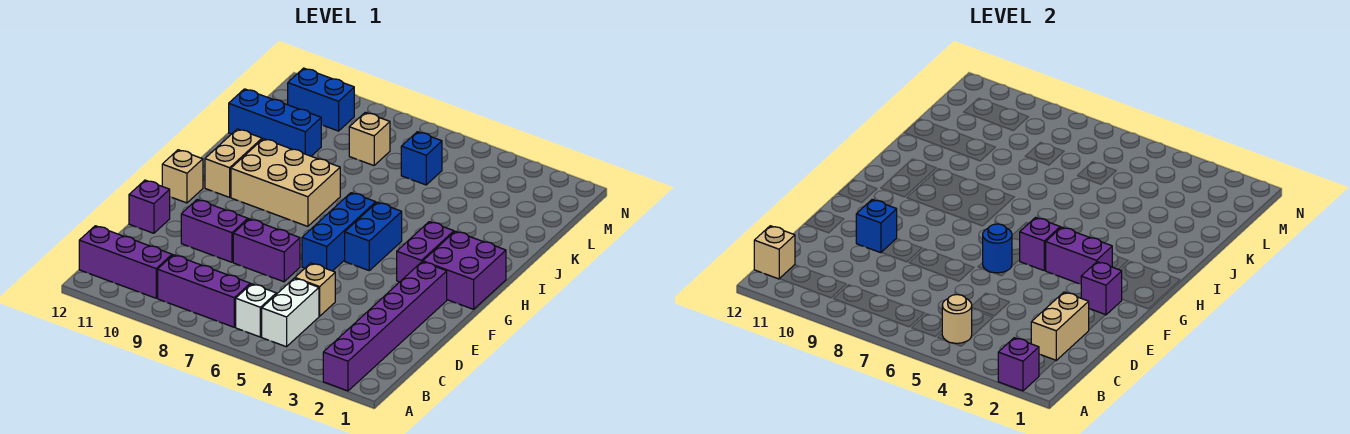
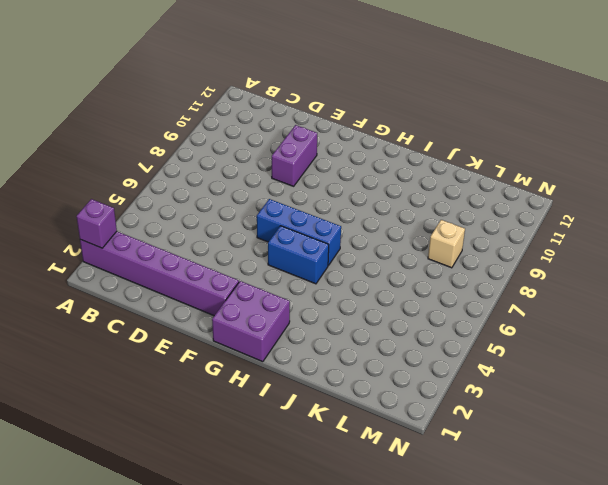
none -> white brick B5:C5 level 1
none -> white brick B6 level 1
none -> purple brick B7:B9 level 1

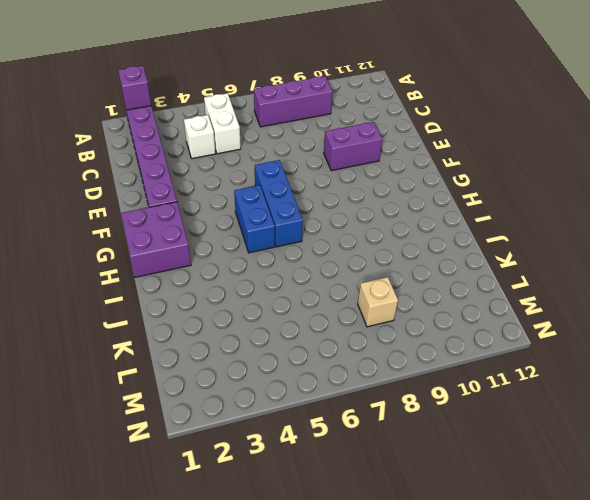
white brick C4 level 1 -> white brick B6 level 1
none -> purple brick B10:B12 level 1
none -> tan brick D5 level 1
none -> purple brick E7:E8 level 1

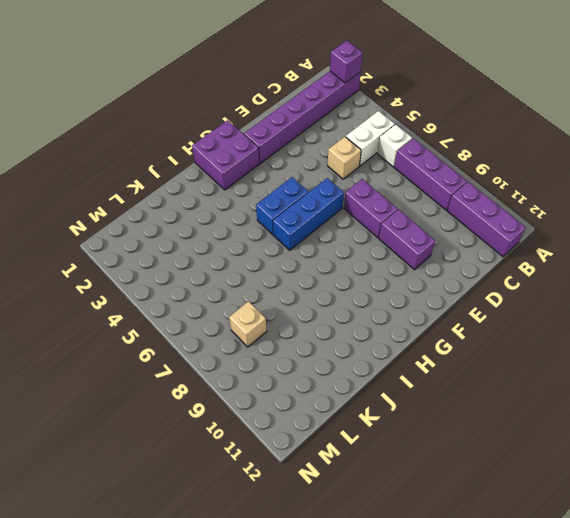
none -> purple brick E12 level 1
none -> purple brick G3:H3 level 1
none -> tan brick G12 level 1

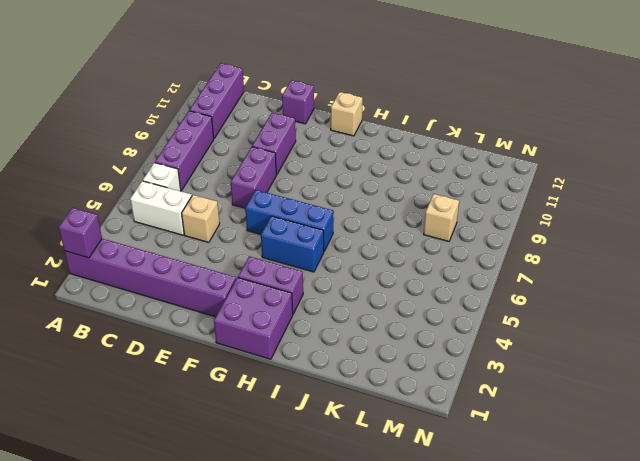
none -> tan brick H8:I10 level 1
none -> tan brick H11:I11 level 1
none -> blue brick K10:K12 level 1

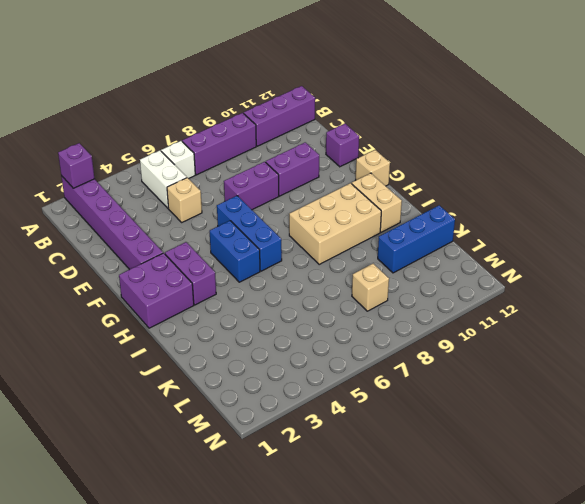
none -> blue brick L6 level 1
none -> blue brick M10:M11 level 1
none -> tan round brick B5 level 2

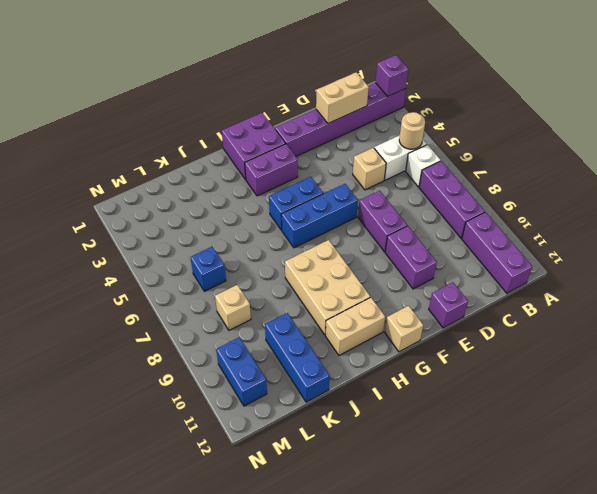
none -> tan brick B12 level 2
none -> blue brick E10 level 2
none -> purple brick F2 level 2

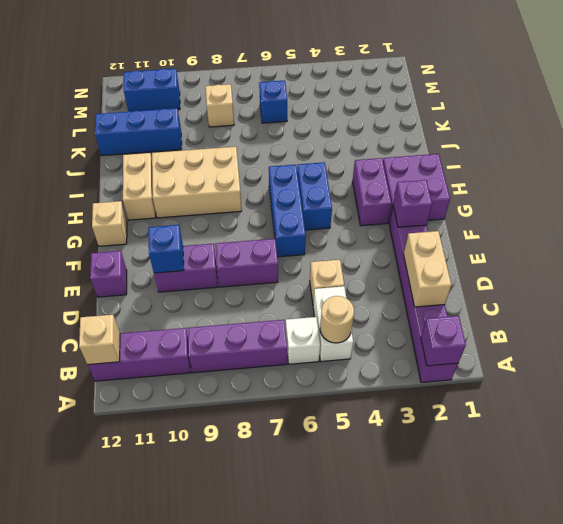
none -> blue round brick F6 level 2
none -> purple brick G3:G4 level 2
none -> purple brick G5 level 2

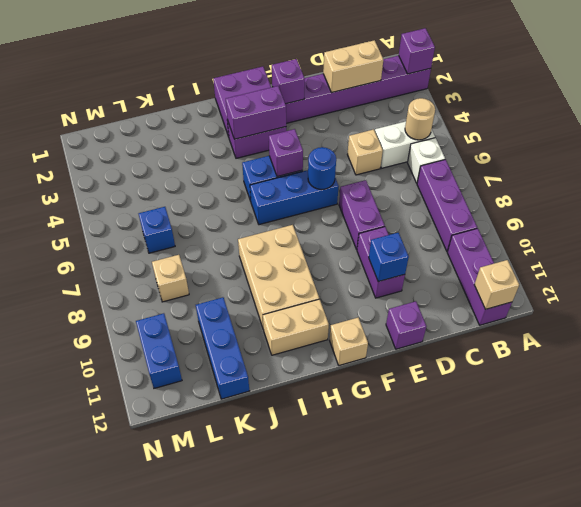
purple brick G3:H3 level 2 -> purple brick G3:G4 level 2

